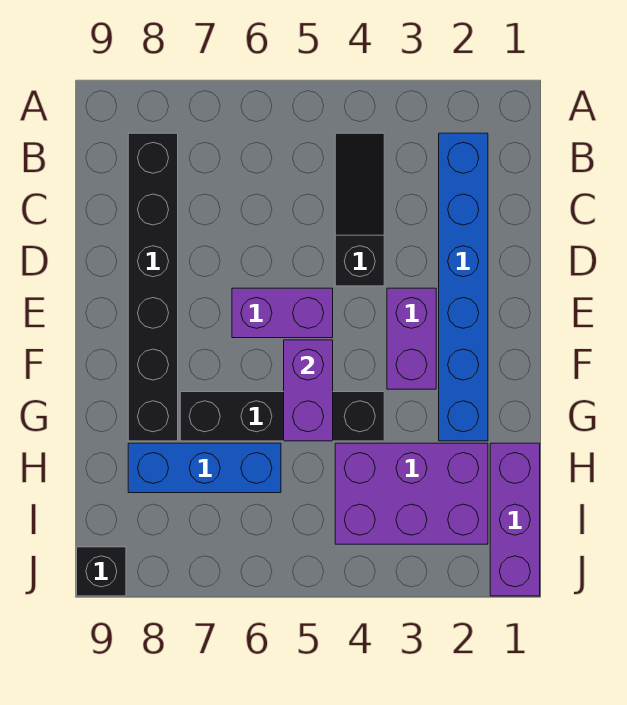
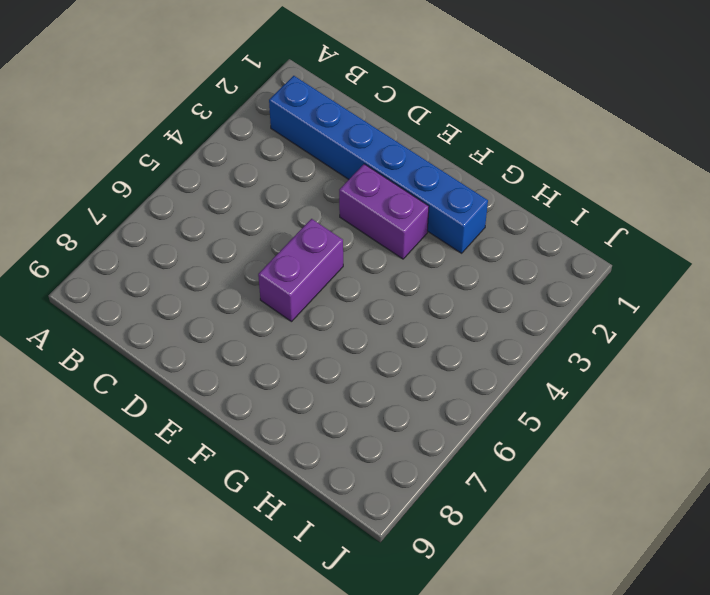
none -> black slope B4:D4 level 1 top D
none -> black brick B8:G8 level 1

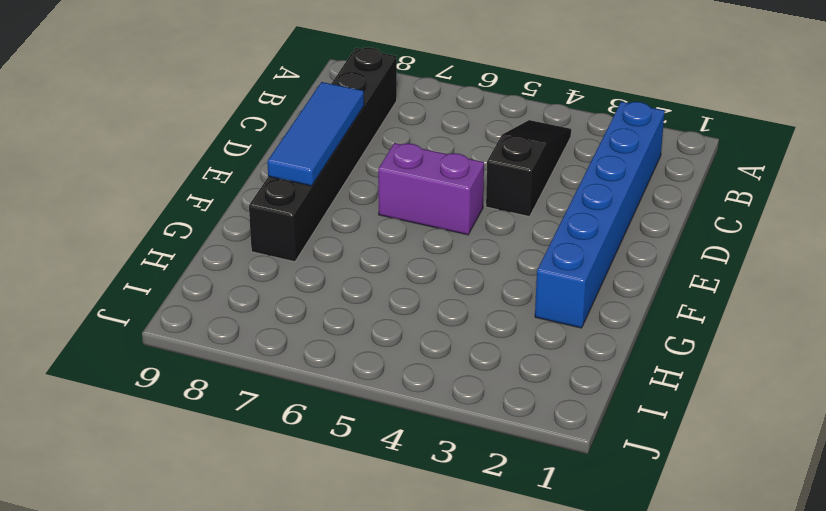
blue tile D8:F8 level 2 -> none
none -> purple brick E3:F3 level 1
none -> black brick G4:G7 level 1

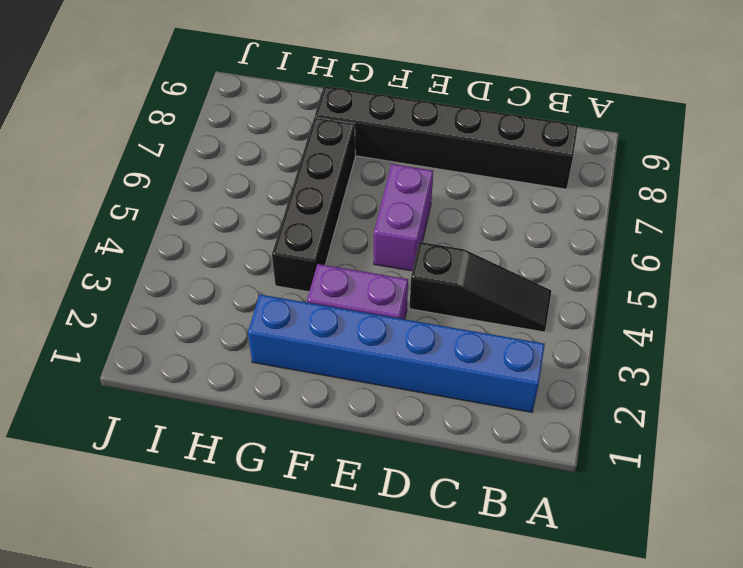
none -> purple brick H1:J1 level 1
none -> purple brick H2:I4 level 1

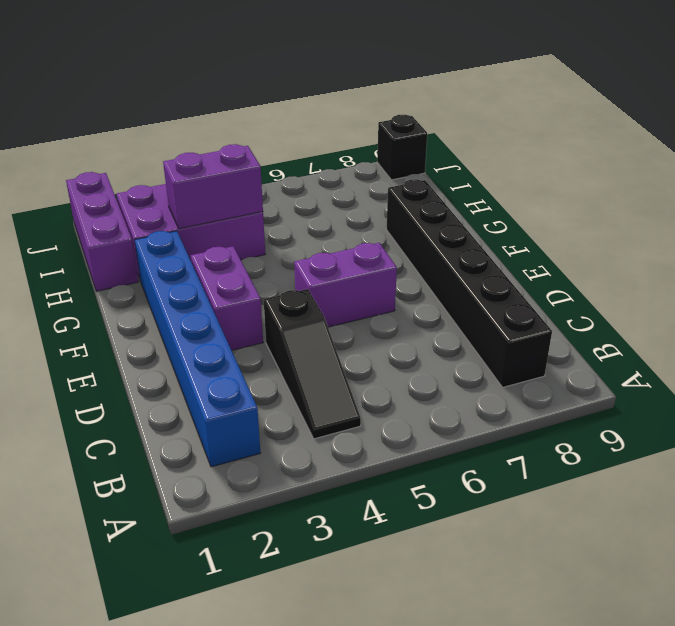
purple brick H3:H4 level 2 -> purple brick F5:G5 level 2
none -> black brick G4:G7 level 1
none -> blue brick H6:H8 level 1

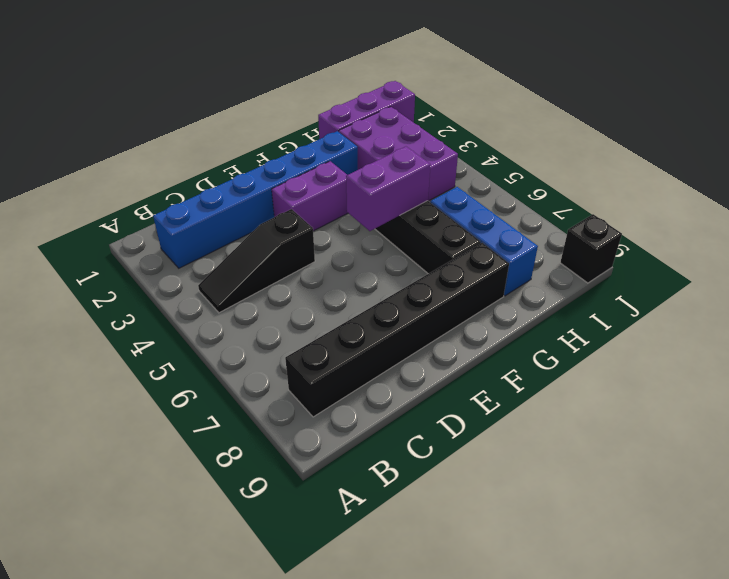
none -> purple brick E5:E6 level 1

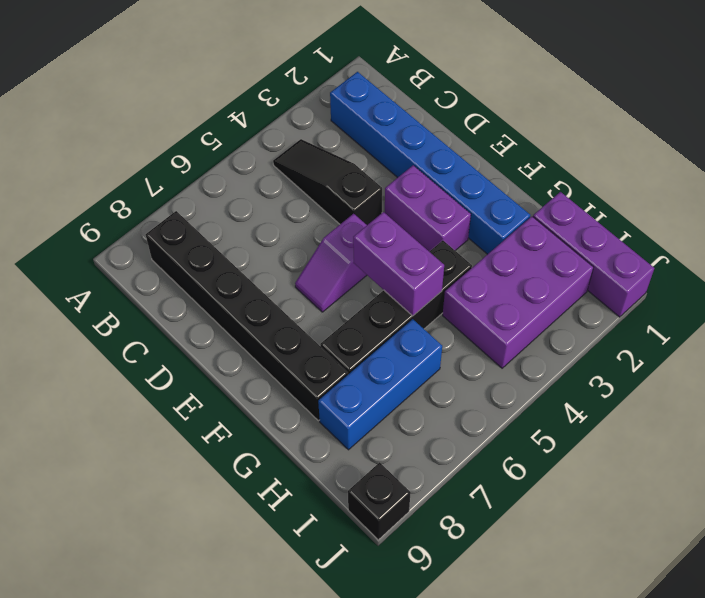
purple slope E5:E6 level 1 top 5 -> purple brick E5:E6 level 1

